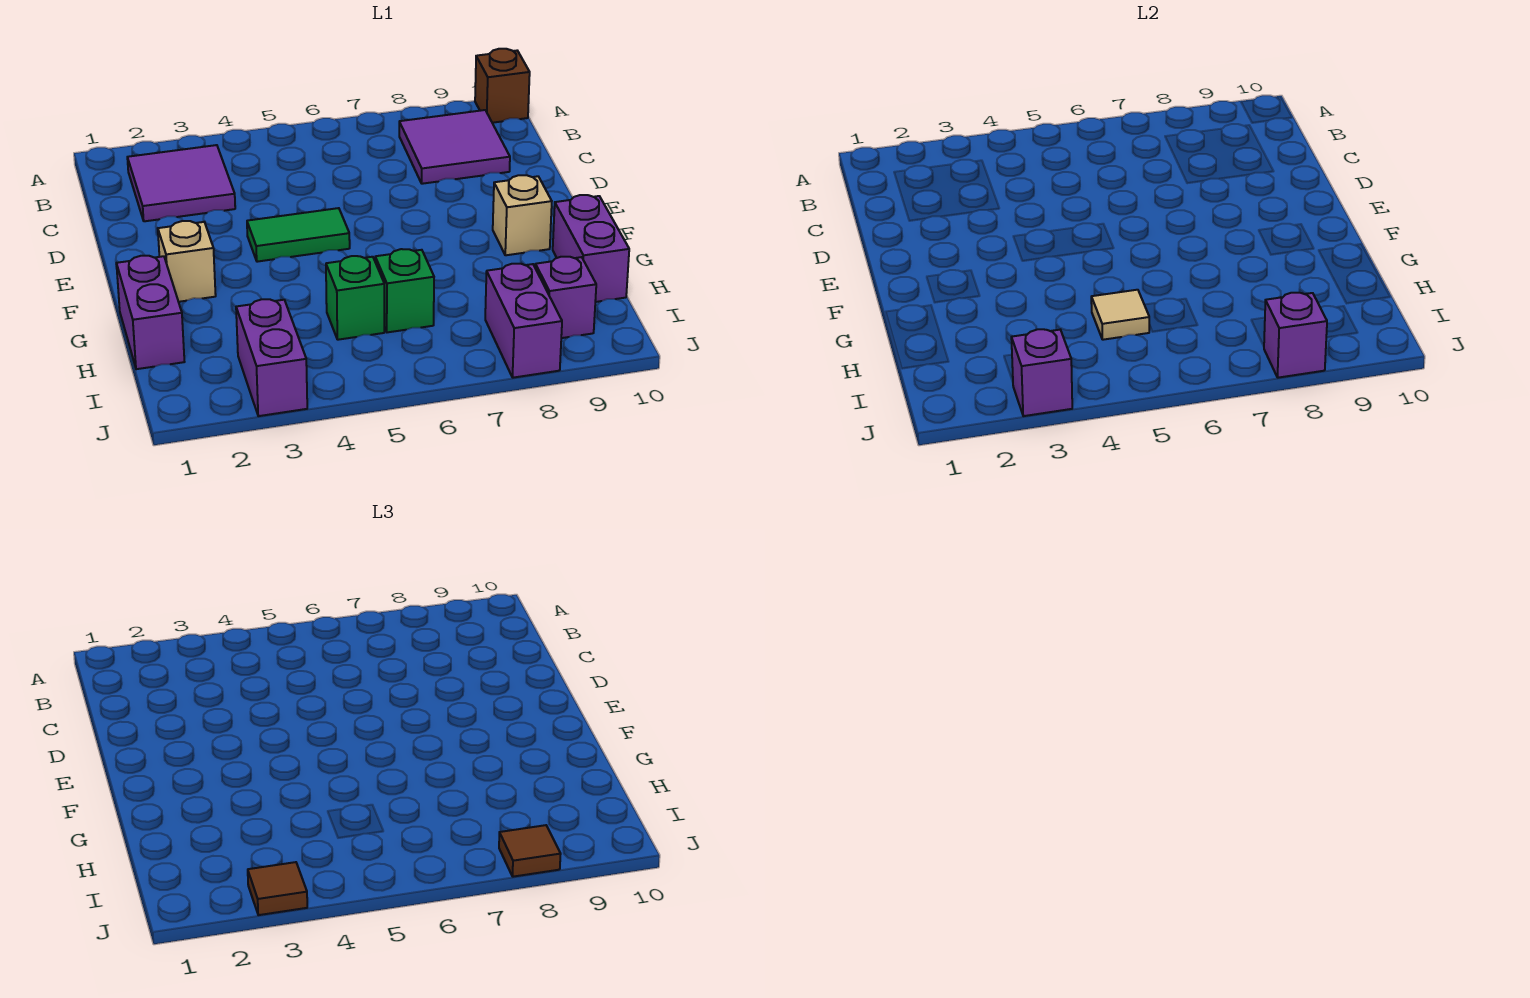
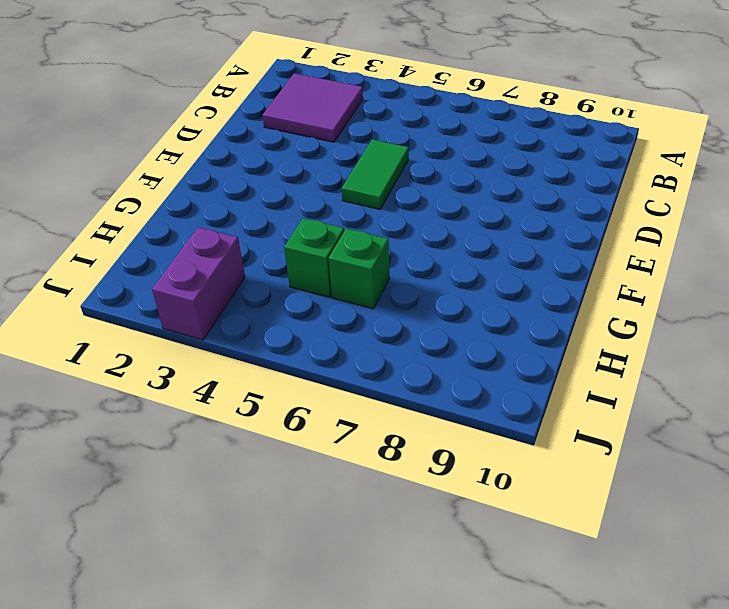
green tile D5:E5 level 1 -> green tile E4:E5 level 1
none -> brown brick A10 level 1
none -> purple tile B8:C9 level 1
none -> tan brick F2 level 1

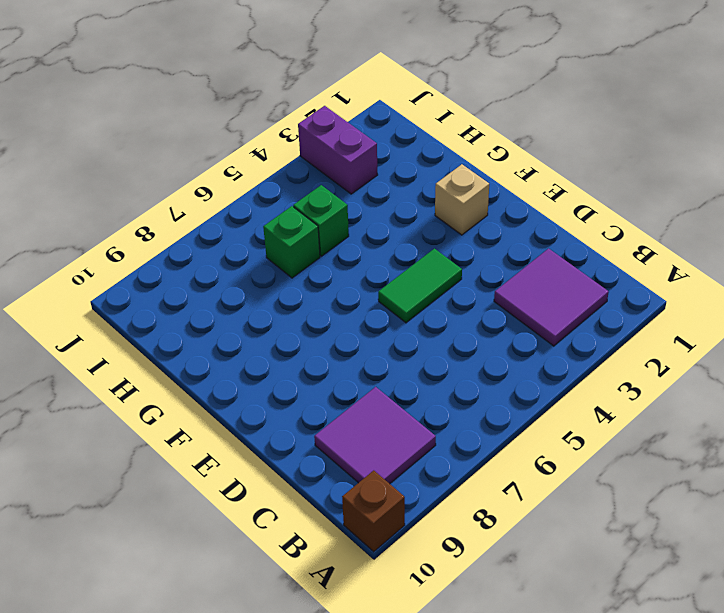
none -> tan brick F9 level 1
none -> purple brick G1:H1 level 1
none -> purple brick G10:H10 level 1

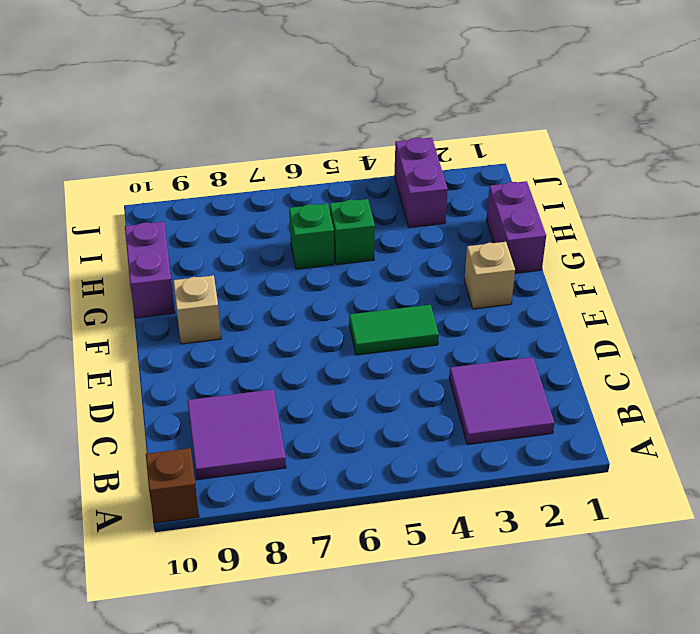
none -> purple brick I8:J8 level 1
none -> purple brick I9 level 1
none -> tan tile H5 level 2

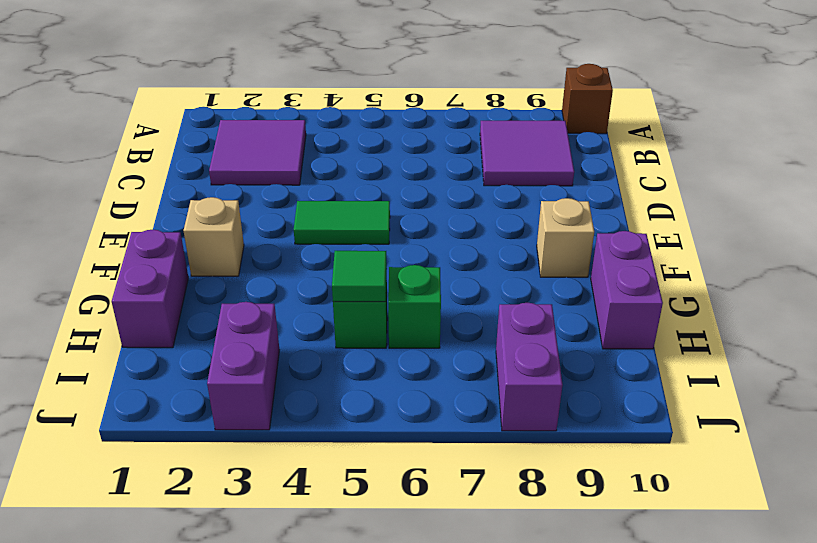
green tile H5 level 2 -> tan tile H5 level 2
none -> purple brick I9 level 1
none -> purple brick J3 level 2
none -> purple brick J8 level 2

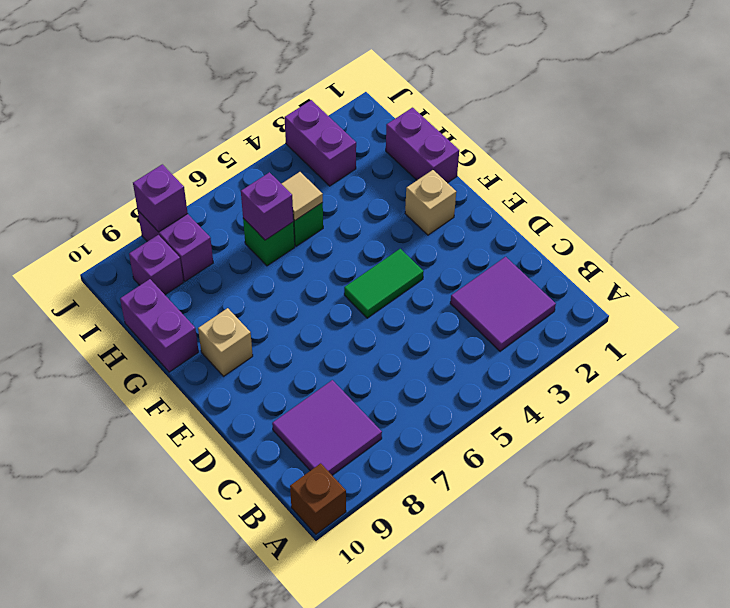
purple brick H6 level 2 -> purple brick J3 level 2
none -> brown tile J3 level 3
none -> brown tile J8 level 3

